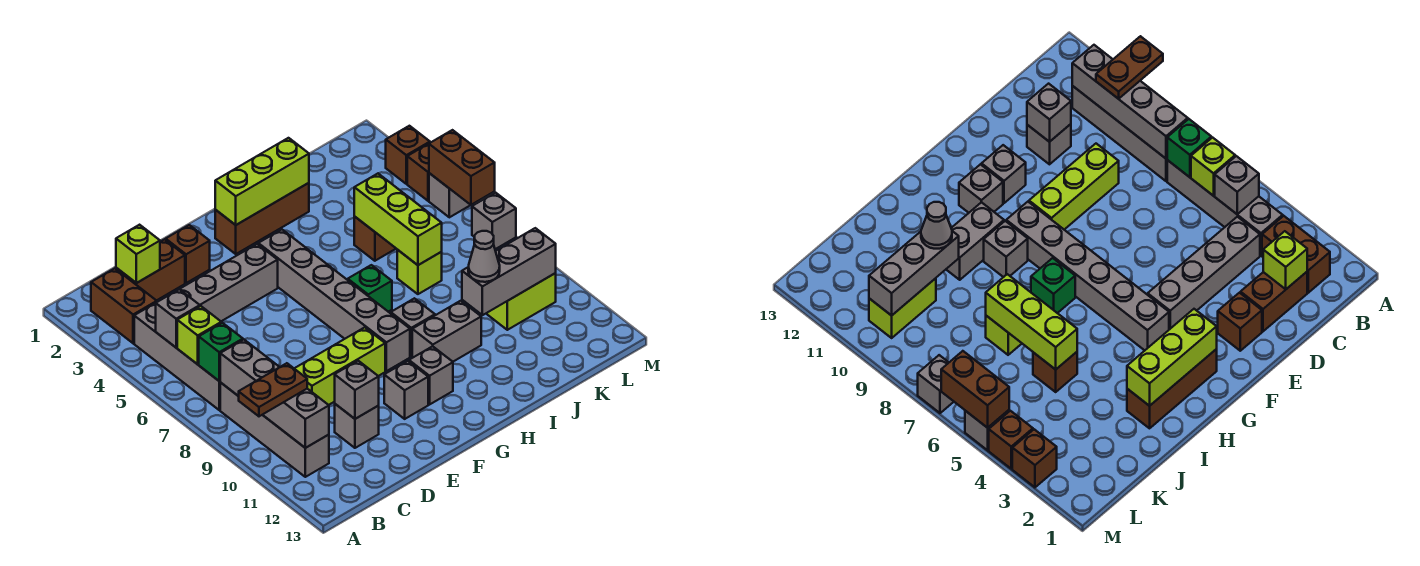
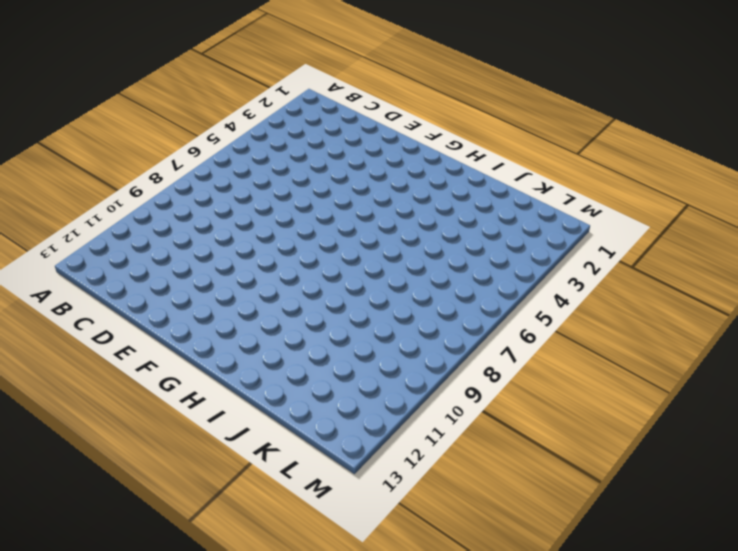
none -> brown brick B2:B3 level 1
none -> grey brick B4:B7 level 1
none -> grey brick B8:B11 level 1
none -> brown brick C2:D2 level 1

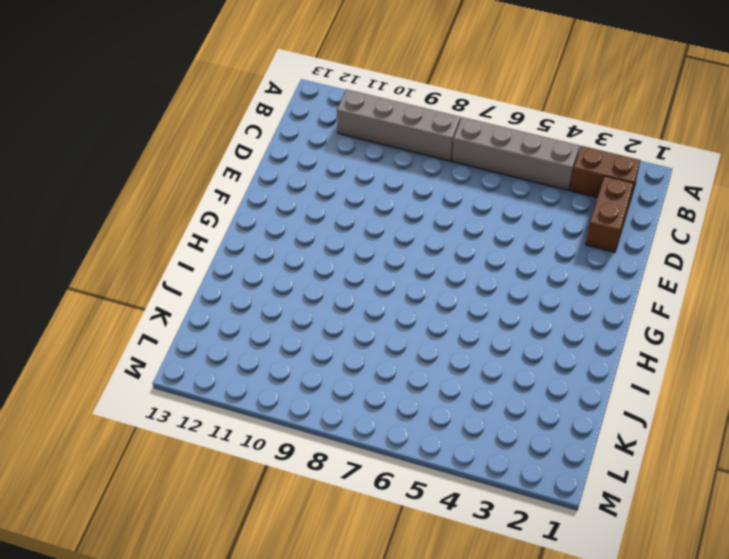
none -> grey brick C4:F4 level 1
none -> lime brick D9:F9 level 1
none -> grey brick D11 level 1
none -> brown brick E2 level 1

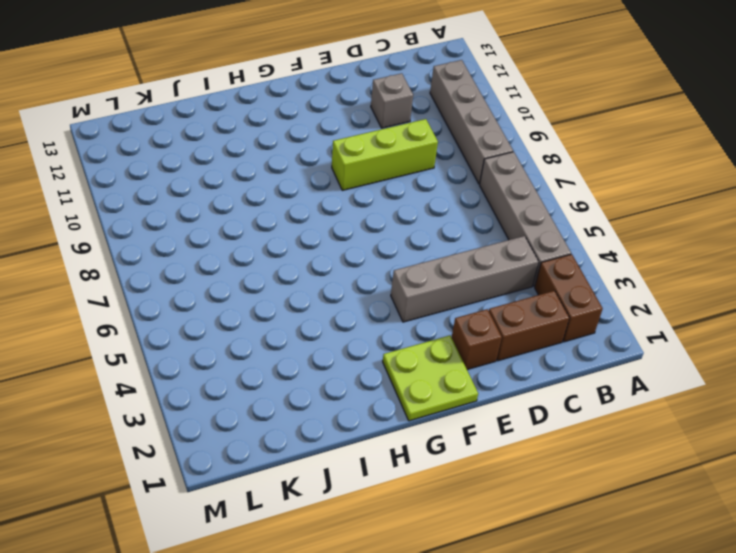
lime plate F1:G2 level 1 -> brown brick G2:I2 level 1
none -> grey brick F11 level 1
none -> grey brick G4:G9 level 1
none -> grey brick G11 level 1
none -> green brick H7 level 1

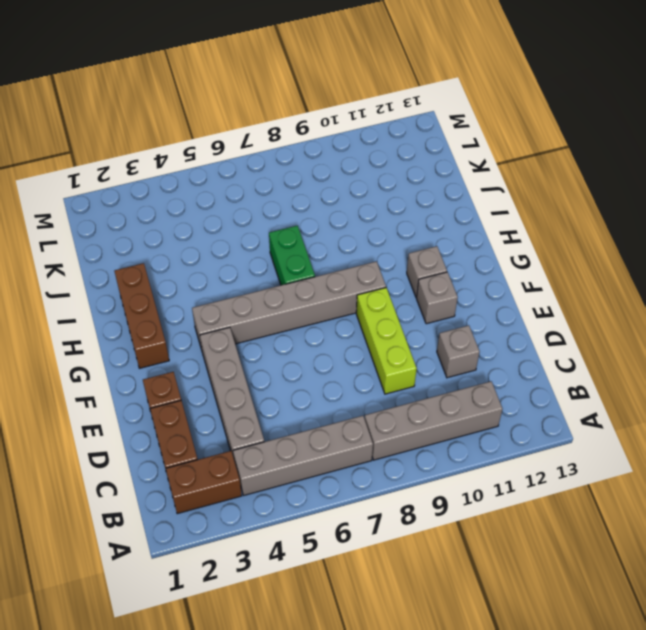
green brick H7:I7 level 1 -> green brick H7 level 1
none -> grey brick H9 level 1
none -> grey brick H10:I10 level 1
none -> brown brick J5 level 1
none -> lime brick J7 level 1

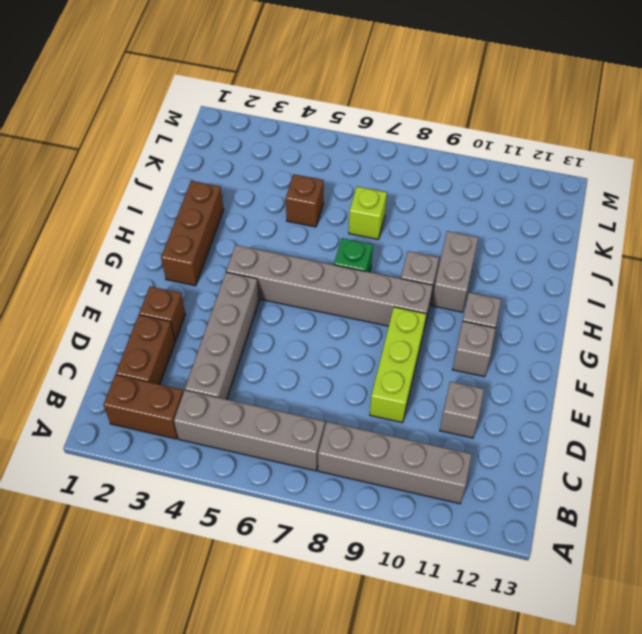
none -> lime brick K10:L10 level 1
none -> brown brick M3 level 1
none -> brown brick M4 level 1
none -> grey brick M5 level 1

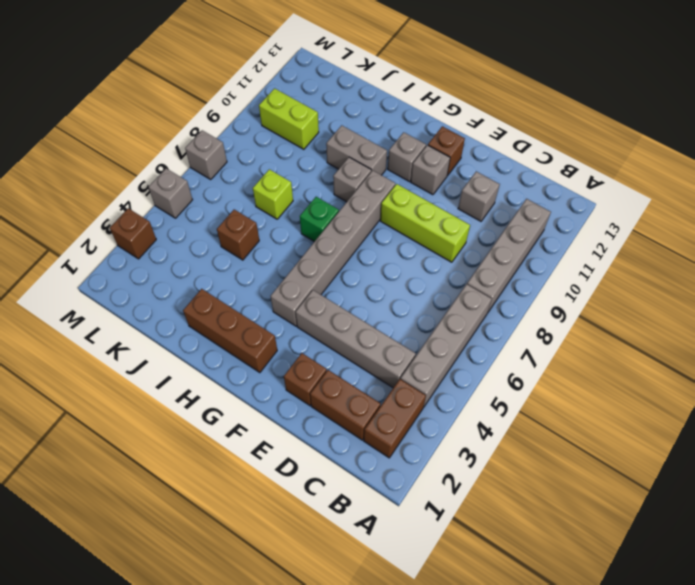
brown brick F12 level 1 -> brown brick M4 level 1
none -> grey brick B5 level 2
none -> lime brick B6 level 2
none -> green brick B7 level 2
none -> grey brick B8:B11 level 2

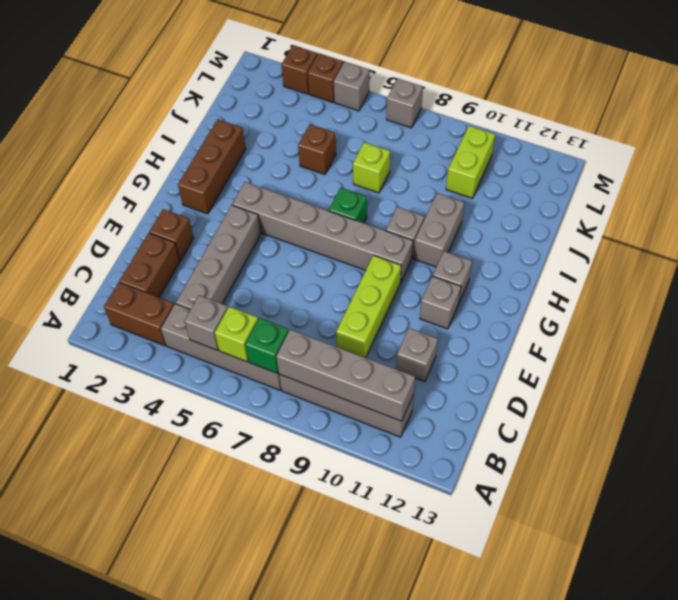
none -> lime brick C2 level 2
none -> grey brick D11 level 2
none -> lime brick G2:I2 level 2
none -> lime brick J5:J7 level 2

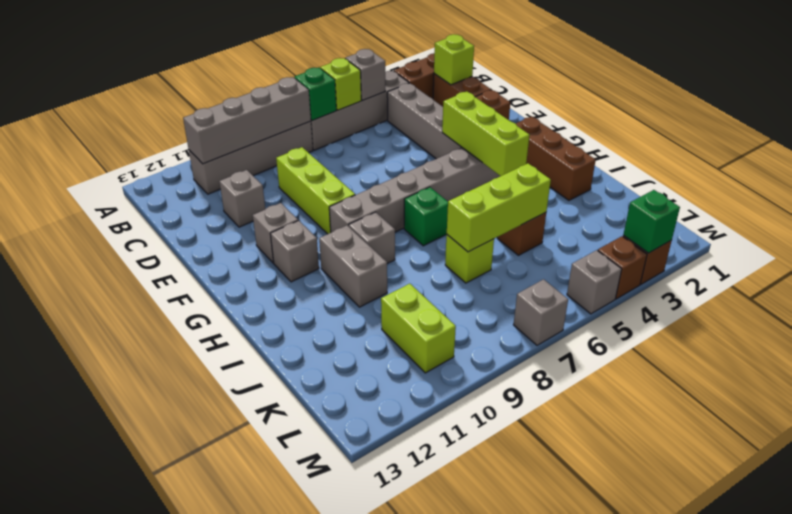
lime brick F4:H4 level 2 -> lime brick G2:I2 level 2
green brick M3 level 2 -> none
none -> grey brick D11 level 2
none -> grey brick J10:L10 level 2
none -> brown brick M5:M6 level 2
none -> brown plate A10:B10 level 3

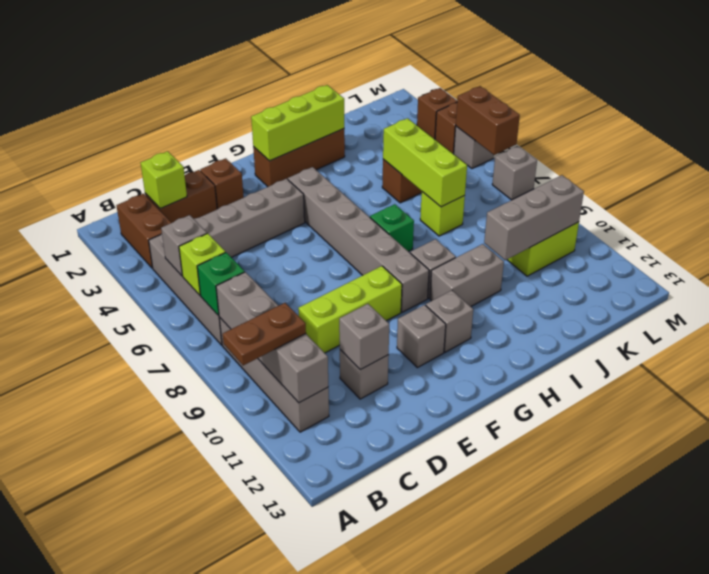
none -> grey cone J10 level 3

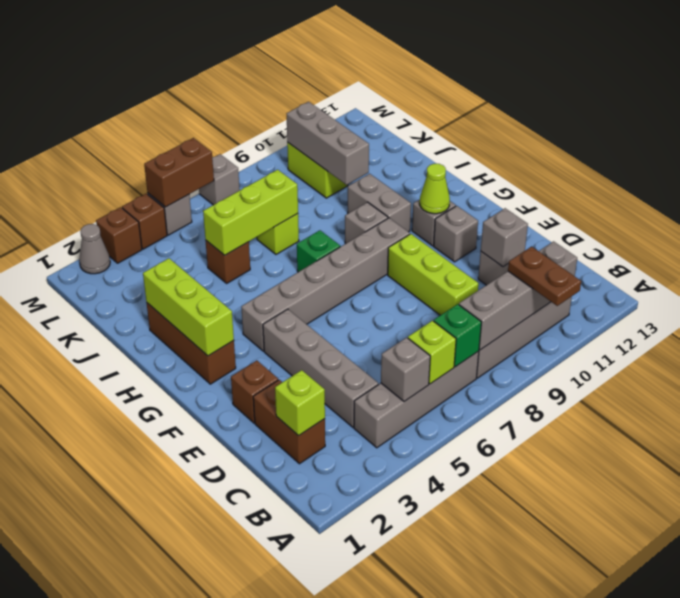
lime cone G11 level 2 -> none
grey cone M2 level 1 -> grey cone J10 level 3
none -> brown brick B2:B3 level 1

